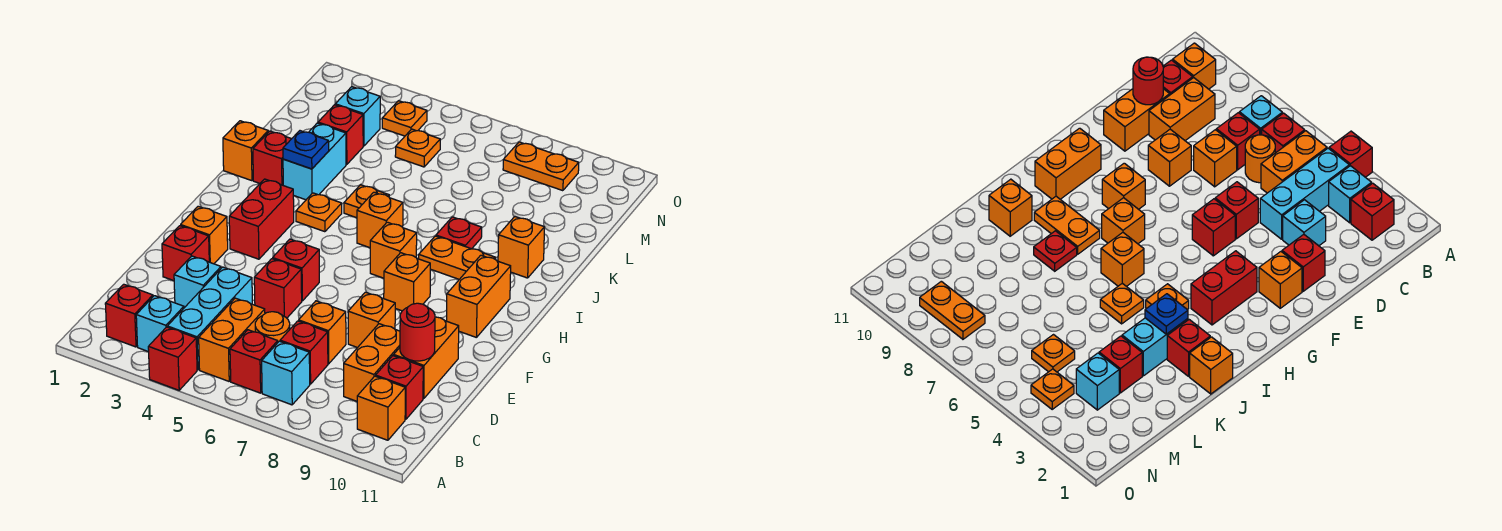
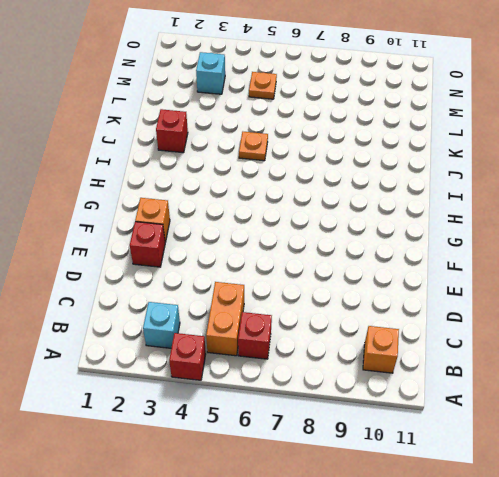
none -> red brick B2 level 1
none -> cyan brick B4:D4 level 1
none -> cyan brick B7 level 1
none -> orange round brick C6 level 1

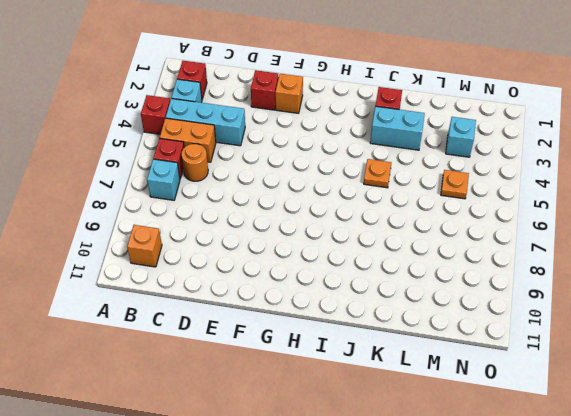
none -> red brick C7 level 1
none -> orange brick C9:D9 level 1
none -> red brick C10 level 1
none -> cyan brick D3 level 1

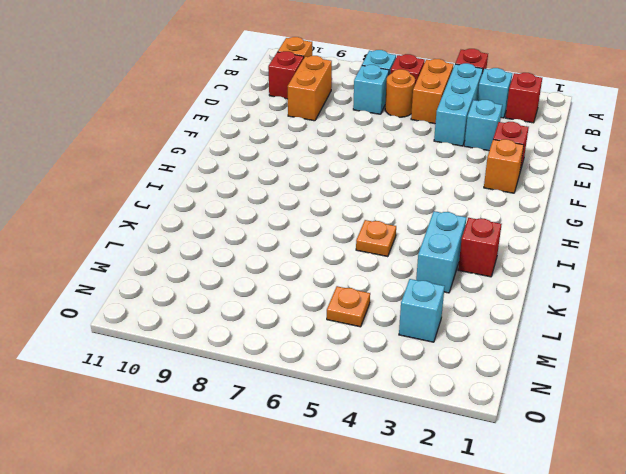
cyan brick C7 level 1 -> red brick C7 level 1
none -> orange brick D7 level 1
none -> orange brick D10:E10 level 1
none -> red brick E5 level 1
none -> orange brick E8 level 1

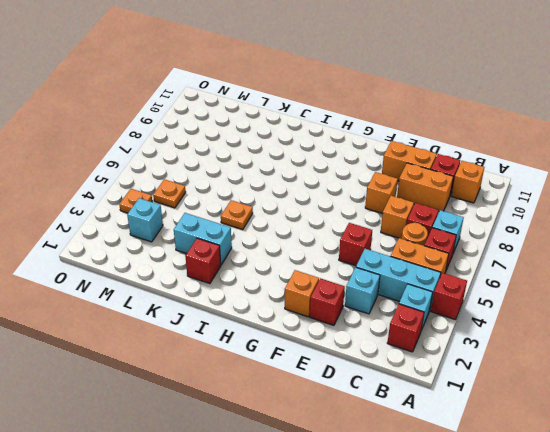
none -> red brick F5 level 1
none -> red brick G3:H3 level 1
none -> orange brick G8 level 1
none -> orange brick G10:H10 level 1

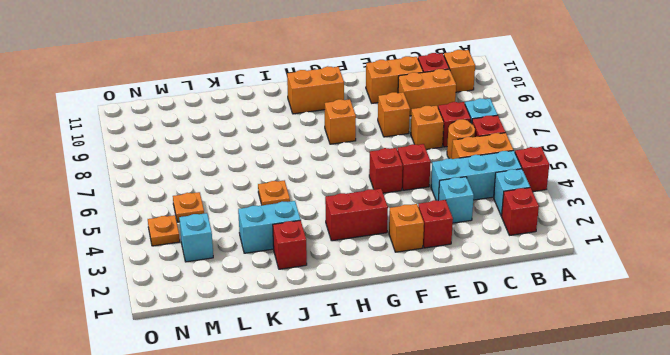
none -> orange brick H7 level 1
none -> orange plate I4 level 1
none -> orange brick I6 level 1
none -> orange plate I8:I9 level 1

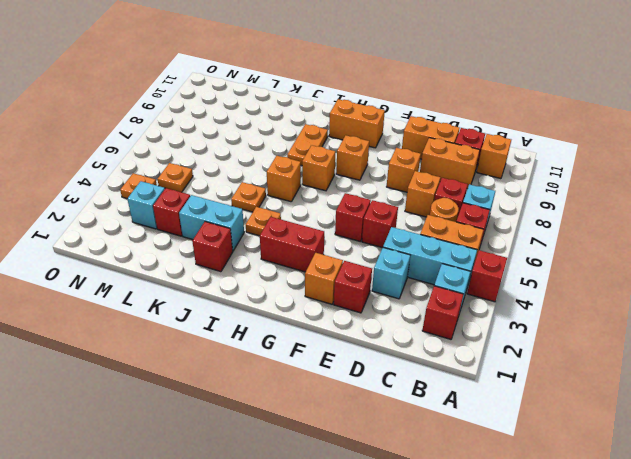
none -> orange brick J1 level 1
none -> red plate J8 level 1
none -> orange brick J10 level 1
none -> orange plate N8:N9 level 1

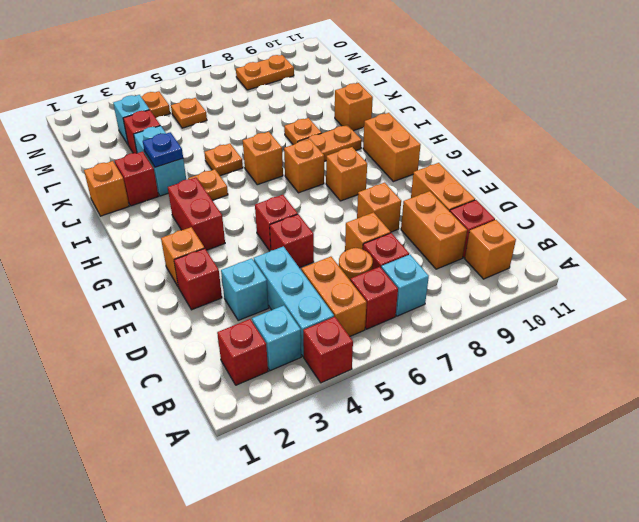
orange plate J8 level 1 -> red plate J8 level 1
none -> red round brick D10 level 2

